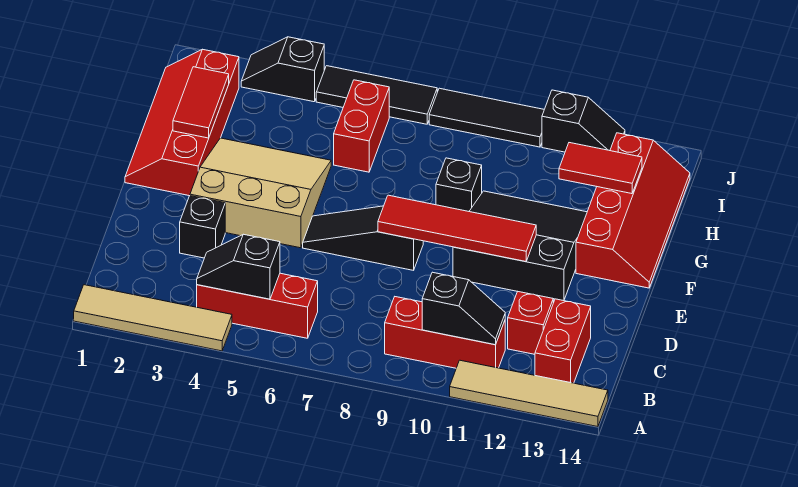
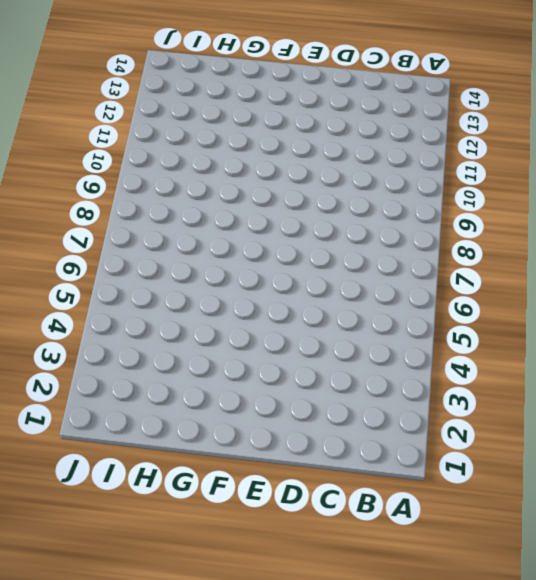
none -> tan tile A1:A4 level 1
none -> tan tile A11:A14 level 1
none -> red brick B4:B6 level 1

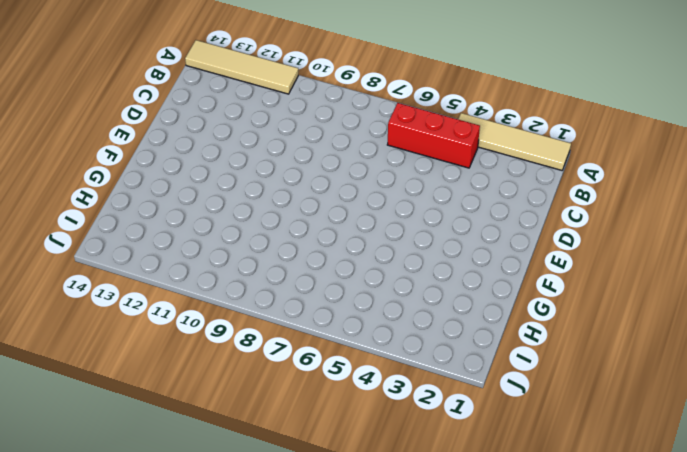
none -> red brick B9:B11 level 1
none -> red brick B13:C13 level 1
none -> red brick C12 level 1

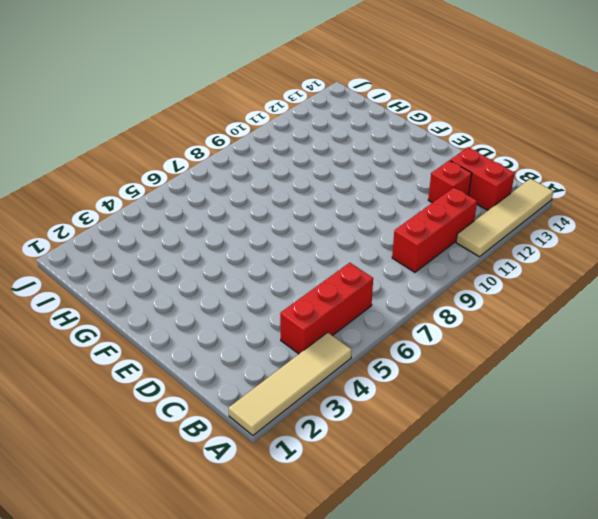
none -> black brick D3 level 1
none -> tan slope E3:G5 level 1 top E
none -> black slope E6:E8 level 1 top 8

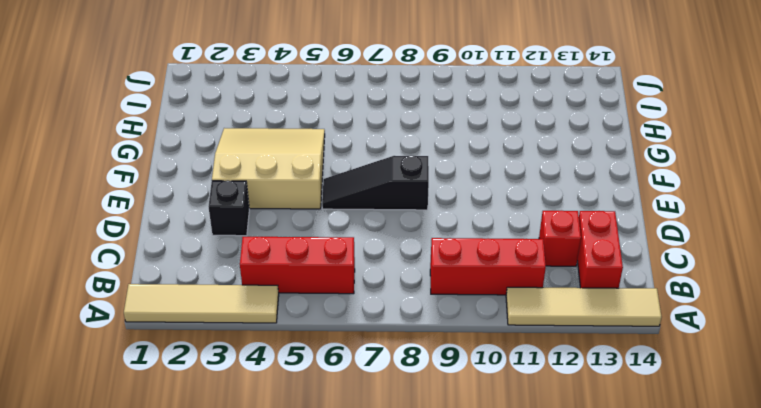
none -> black slope E10:G12 level 1 top E
none -> red slope F1:I2 level 1 top 2
none -> red slope F13:I14 level 1 top 13

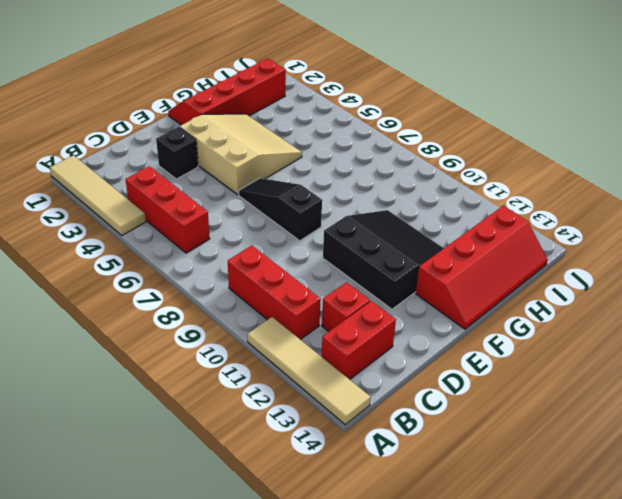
none -> black brick G9 level 1
none -> red brick H6:I6 level 1
none -> black slope J3:J4 level 1 top 4

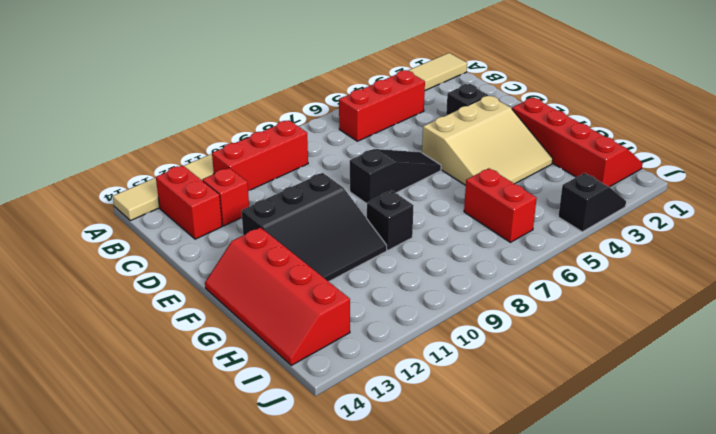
none -> black tile J5:J7 level 1
none -> black tile J8:J10 level 1
none -> black slope J11:J12 level 1 top 11

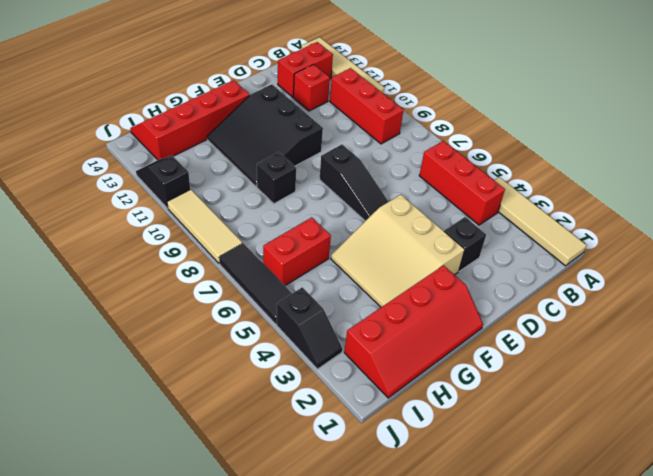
tan tile J8:J10 level 1 -> black tile J8:J10 level 1
none -> black slope B4:B5 level 2 top 5
none -> black slope B10:B11 level 2 top 10
none -> red tile E8:E11 level 2

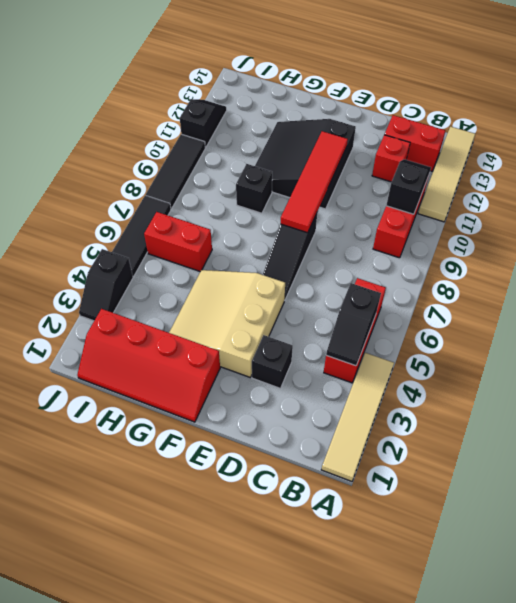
none -> red slope F13:I14 level 1 top 13
none -> red tile G2:H2 level 2
none -> red tile H12:H13 level 2

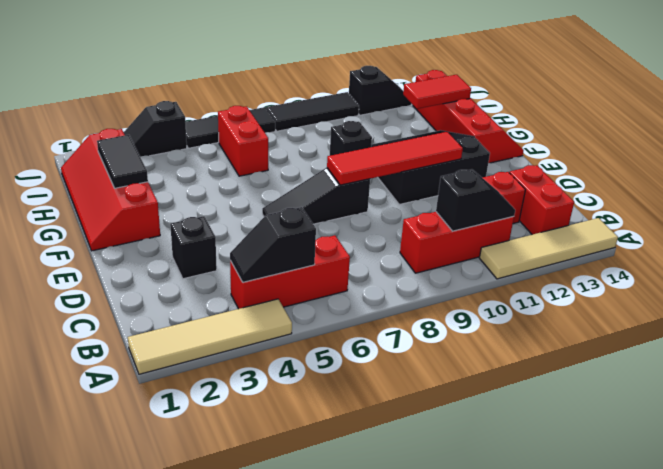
black tile G2:H2 level 2 -> red tile G2:H2 level 2
none -> tan slope E3:G5 level 1 top E

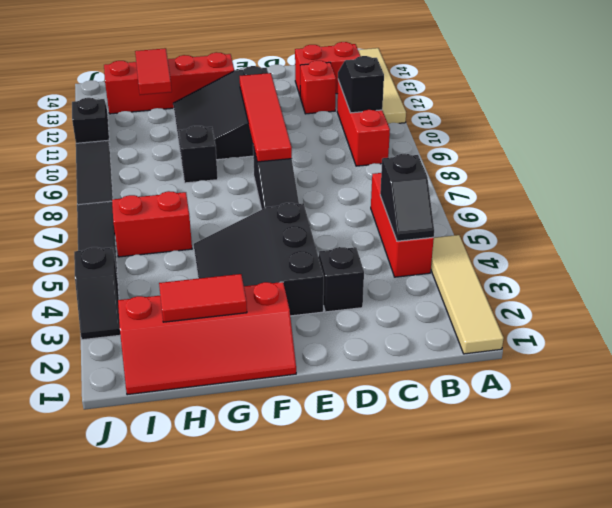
black slope E3:G5 level 1 top E -> tan slope E3:G5 level 1 top E

